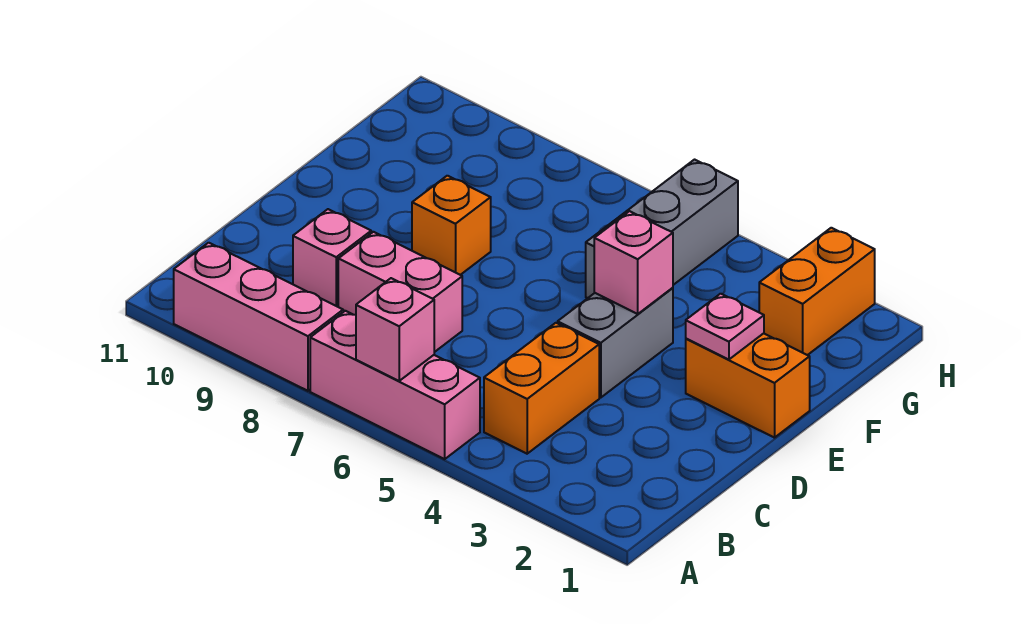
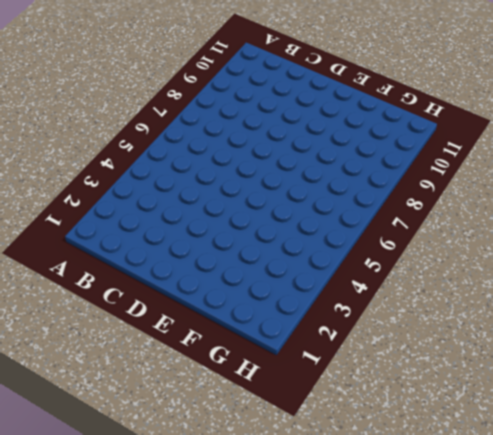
none -> pink brick A5:A7 level 1
none -> pink brick A8:A10 level 1
none -> orange brick B4:C4 level 1

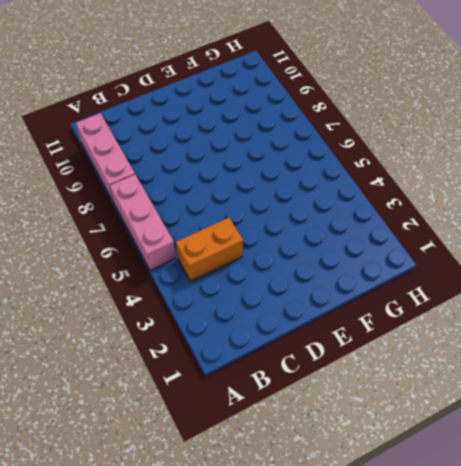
none -> pink brick C7:C8 level 1
none -> pink brick C9 level 1
none -> grey brick D4:E4 level 1

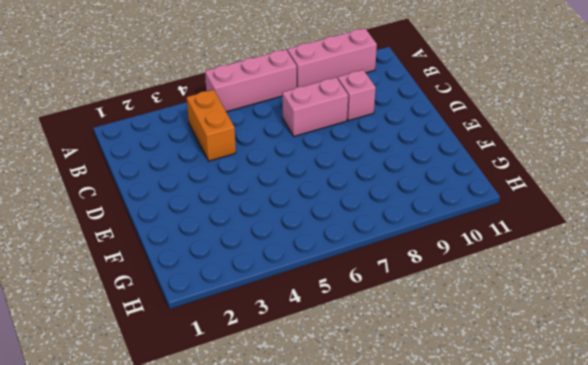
none -> grey brick D4:E4 level 1
none -> orange brick E1:E2 level 1
none -> orange brick E8 level 1

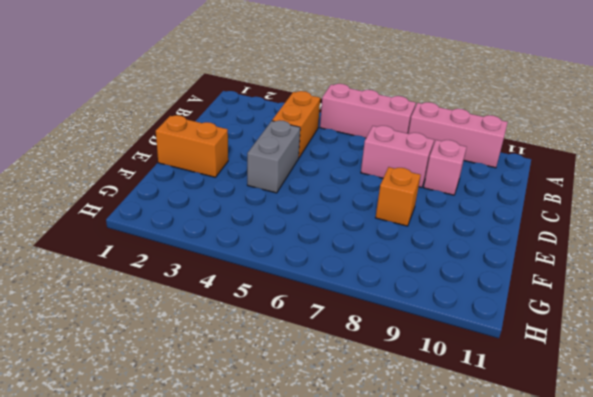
none -> grey brick F5:H5 level 1
none -> orange brick G2:H2 level 1
none -> pink brick A6 level 2

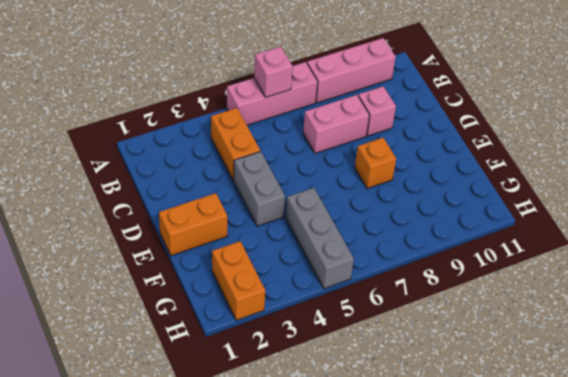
none -> pink plate E2 level 2
none -> pink brick E4 level 2

